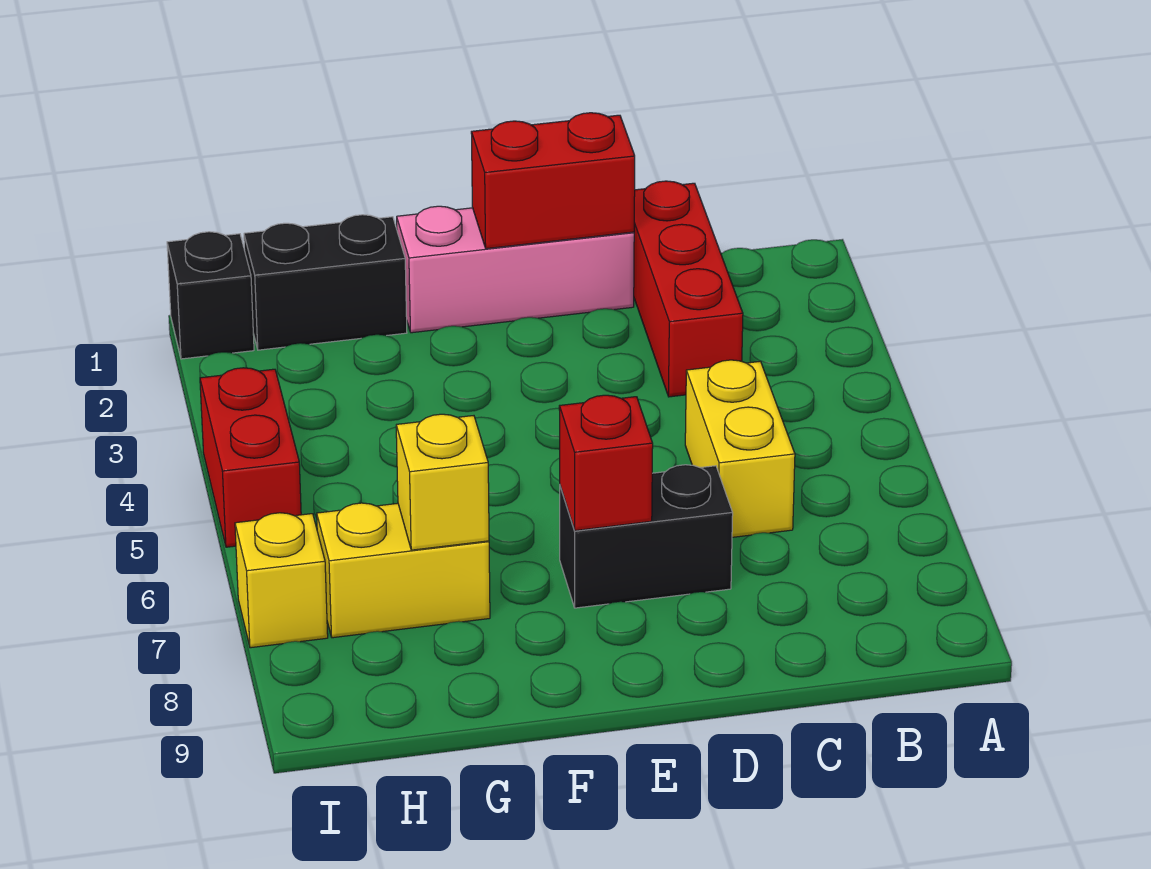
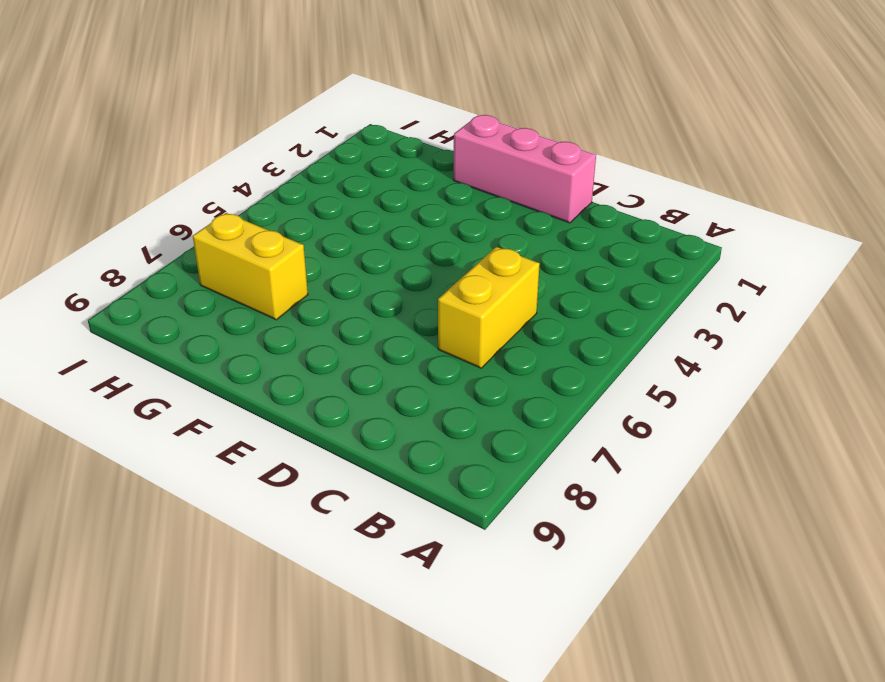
none -> red brick C1:C3 level 1
none -> black brick D7:E7 level 1
none -> black brick G1:H1 level 1

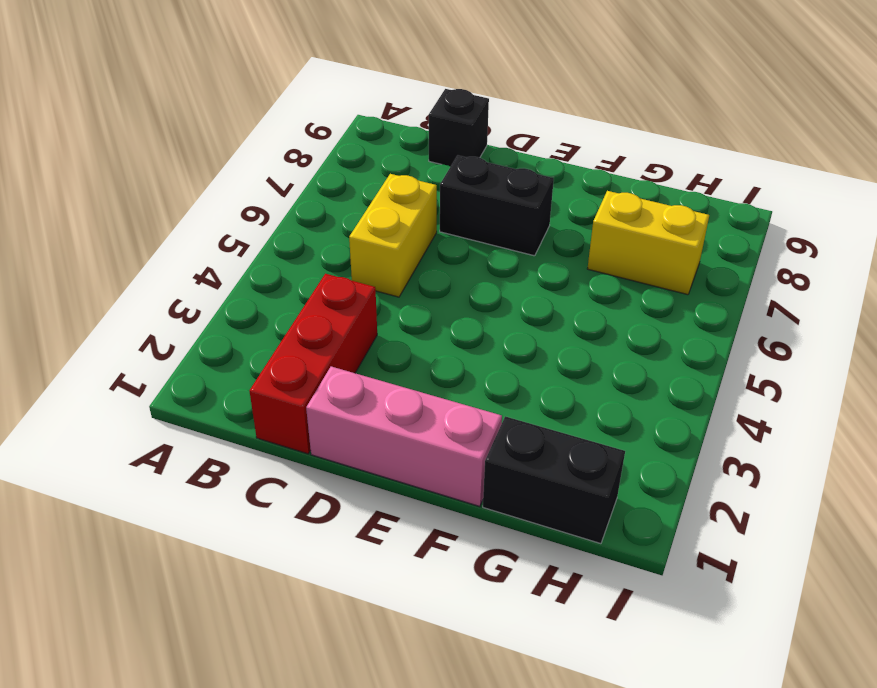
black brick C9 level 1 -> black brick I1 level 1
none -> red brick I4:I5 level 1
none -> yellow brick I7 level 1
none -> red brick D1:E1 level 2

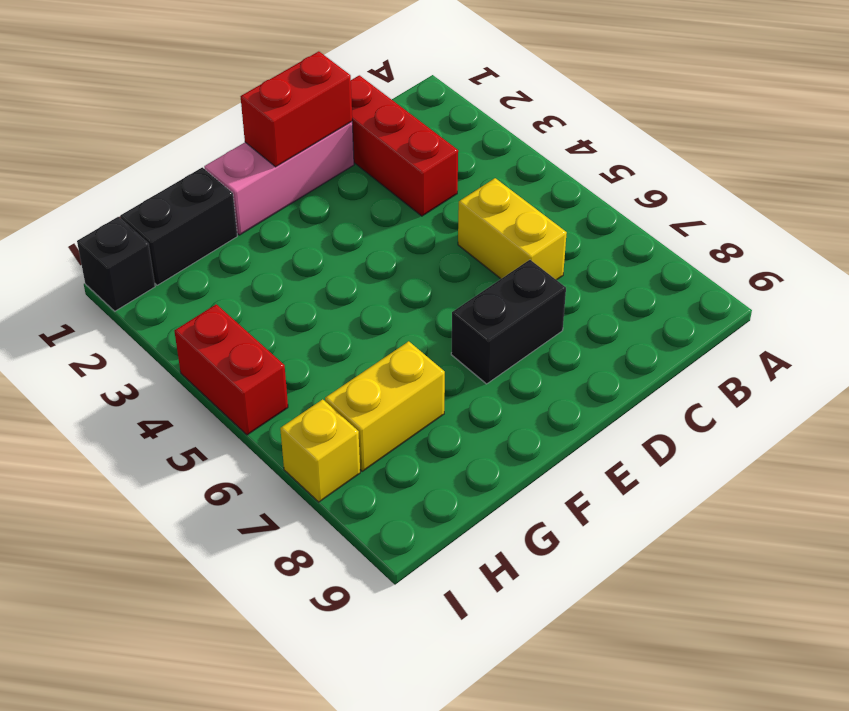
none -> red brick E7 level 2
none -> yellow brick G7 level 2

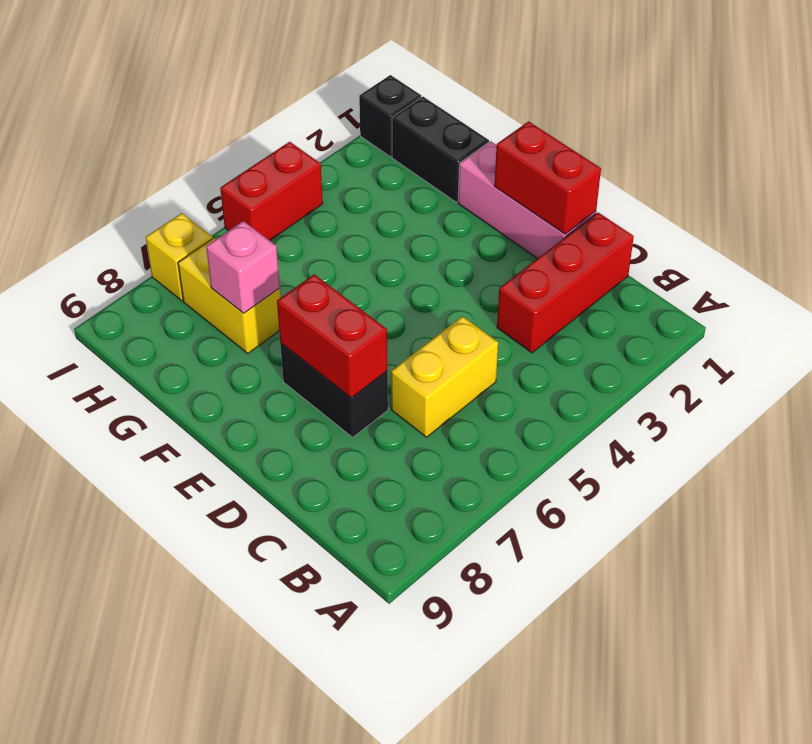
red brick D7:E7 level 2 -> red brick E7 level 2
pink brick G7 level 2 -> yellow brick G7 level 2

